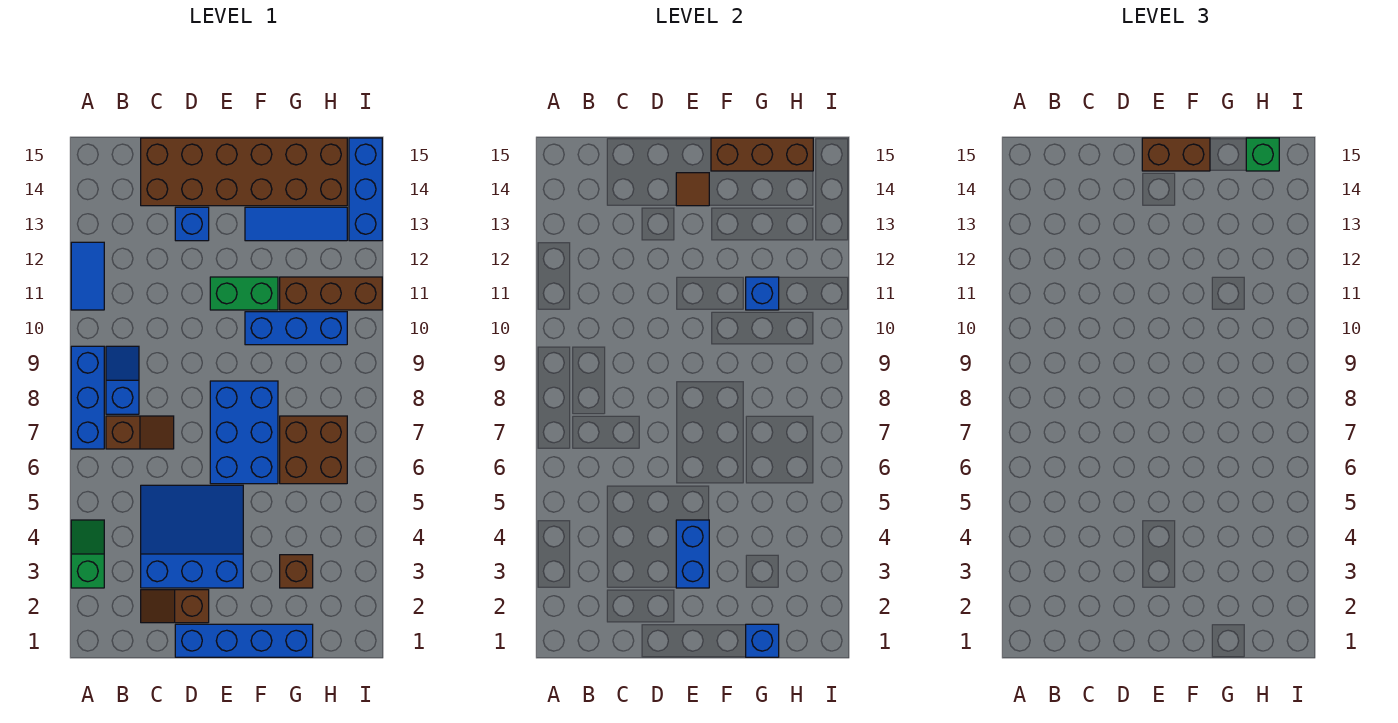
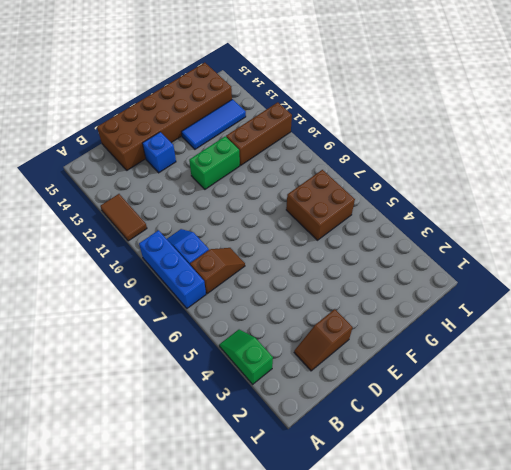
brown tile A11:A12 level 1 -> blue tile A11:A12 level 1
none -> blue slope C3:E5 level 1 top 3
none -> blue brick D1:G1 level 1
none -> blue brick E6:F8 level 1

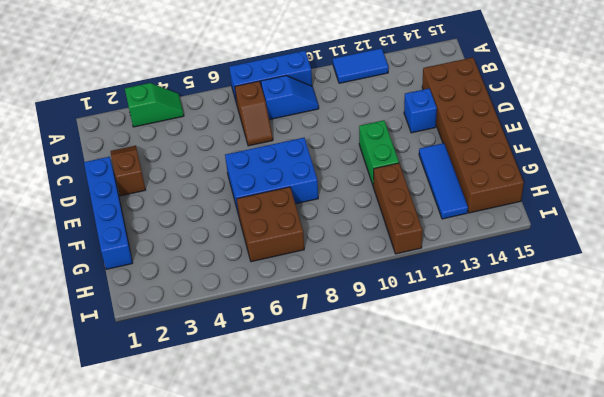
none -> blue slope C3:E5 level 1 top 3
none -> blue brick F10:H10 level 1
none -> brown brick G3 level 1

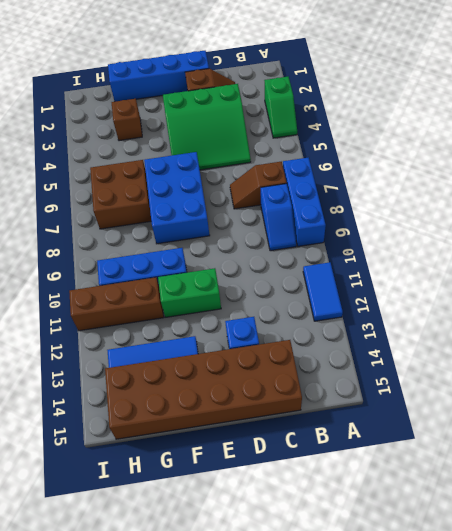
green slope C3:E5 level 1 top 3 -> blue slope C3:E5 level 1 top 3
none -> blue brick I13:I15 level 1
none -> blue brick E3:E4 level 2
none -> brown tile E14 level 2

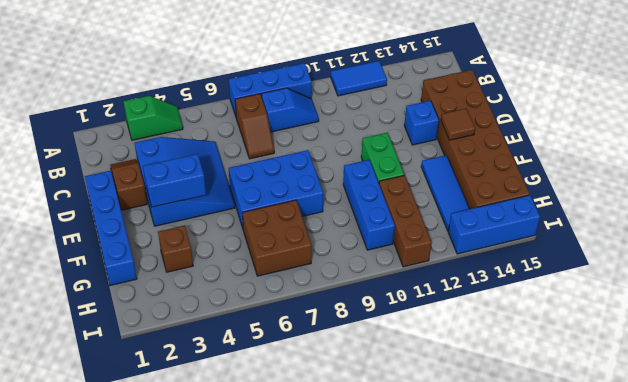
none -> brown brick F15:H15 level 2
none -> blue brick G1 level 2
none -> blue brick G11 level 2

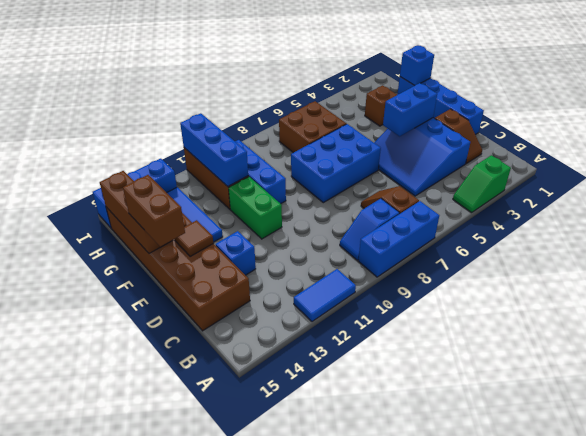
blue brick G11:I11 level 2 -> blue brick G11 level 2
none -> green brick H15 level 3

